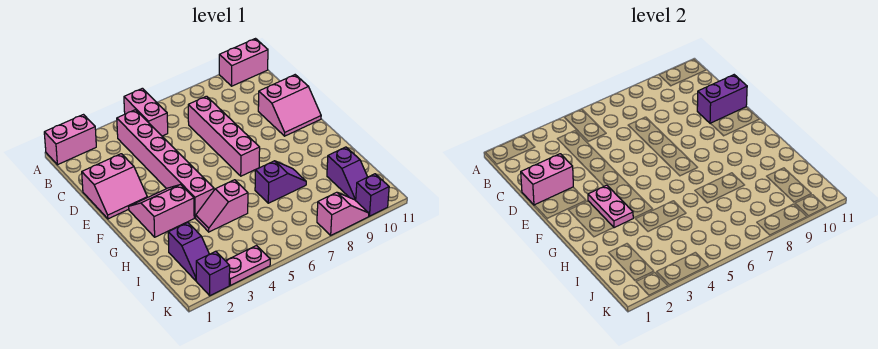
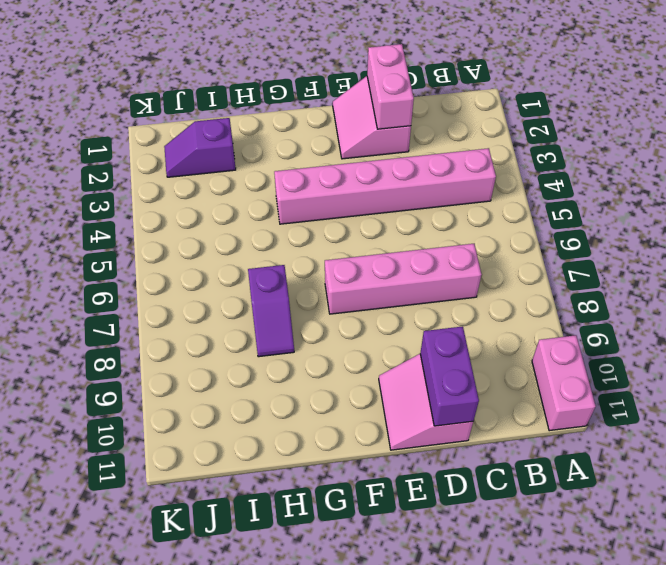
none -> pink brick A1:A2 level 1
none -> pink brick A5:B5 level 1
none -> pink slope F2:G3 level 1 top G

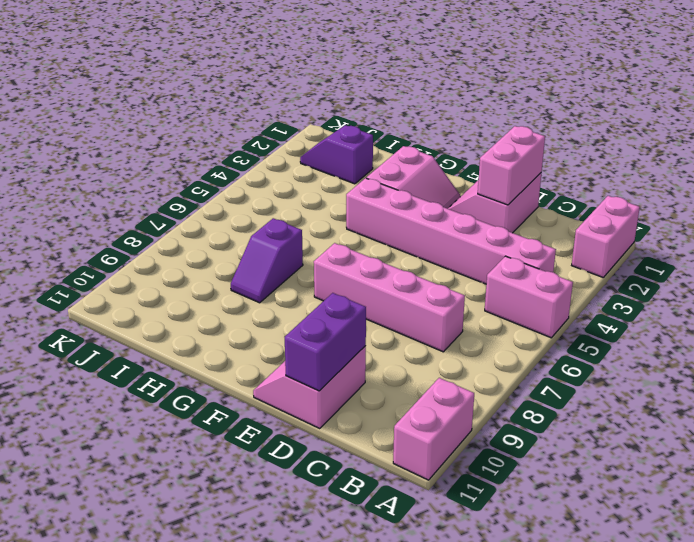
none -> pink slope H4:H5 level 1 top 5
none -> purple slope I10:J10 level 1 top I
none -> purple brick K2 level 1

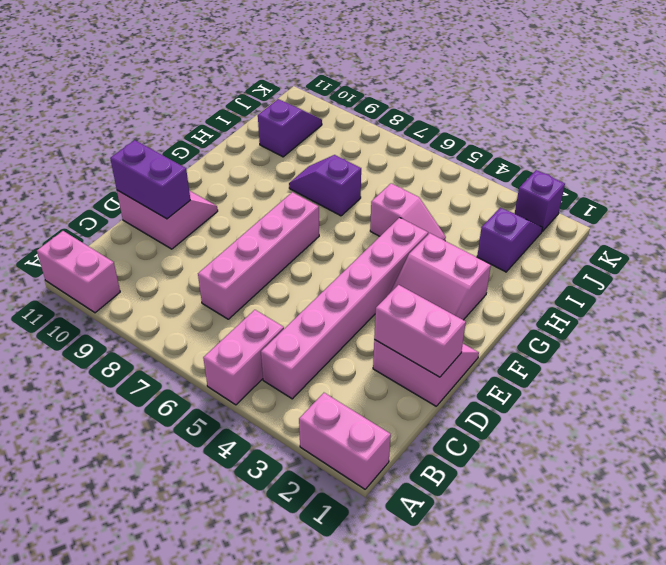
none -> pink plate K3:K4 level 1
none -> pink slope K8:K9 level 1 top 8
none -> purple brick K10 level 1

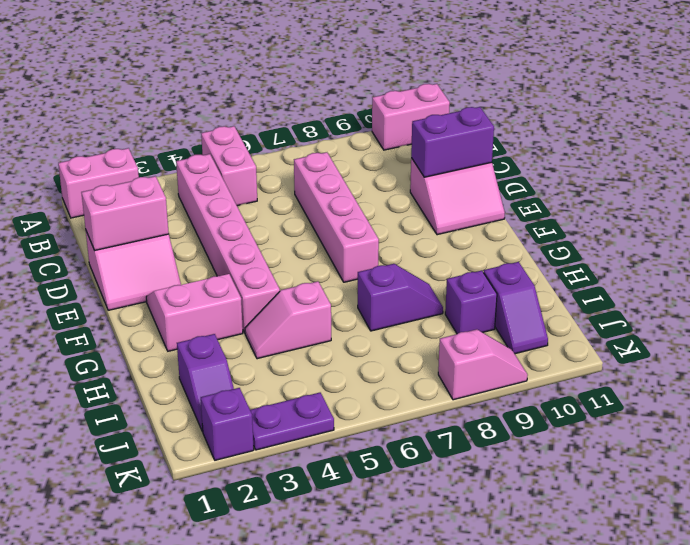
purple brick I9 level 1 -> purple brick K10 level 1
purple plate K3:K4 level 1 -> pink plate K3:K4 level 1
none -> pink plate F3:G3 level 2

